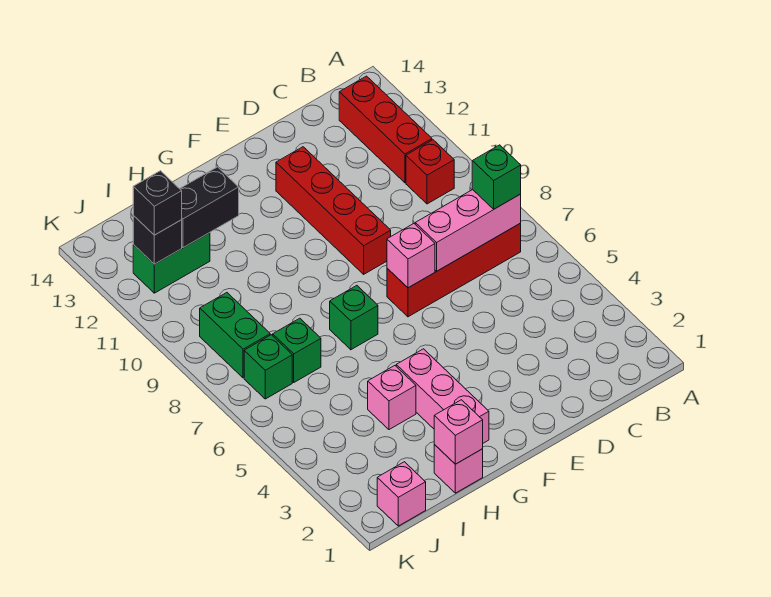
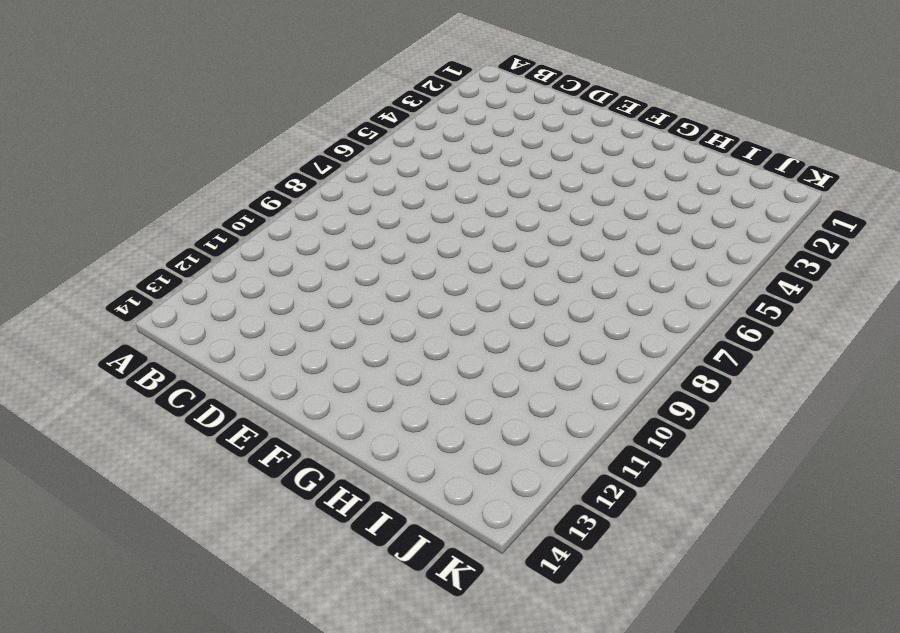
none -> red brick B7:E7 level 1
none -> red brick B10 level 1
none -> red brick B11:B13 level 1

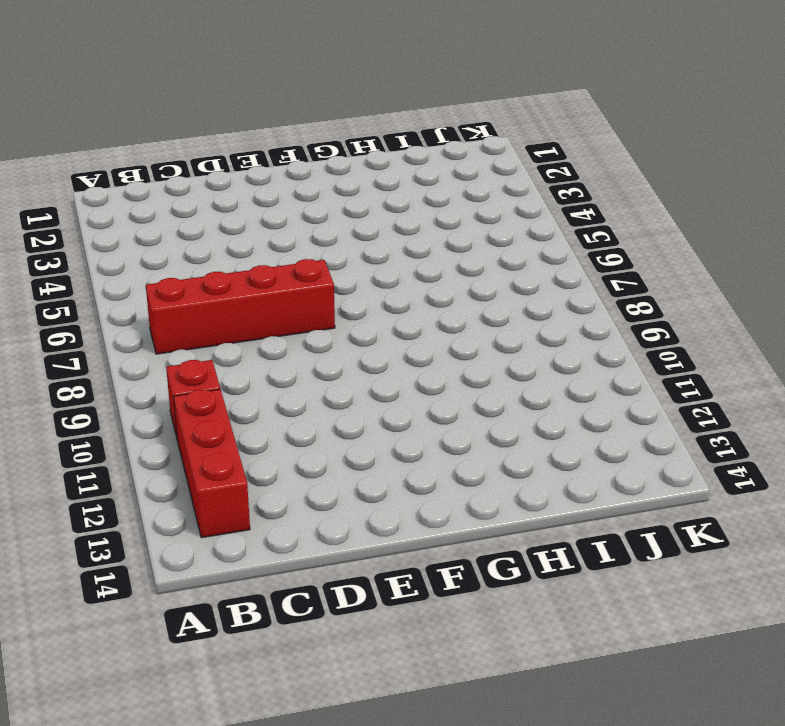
none -> red brick E9:E12 level 1
none -> pink brick G2:G4 level 1
none -> green brick G7 level 1

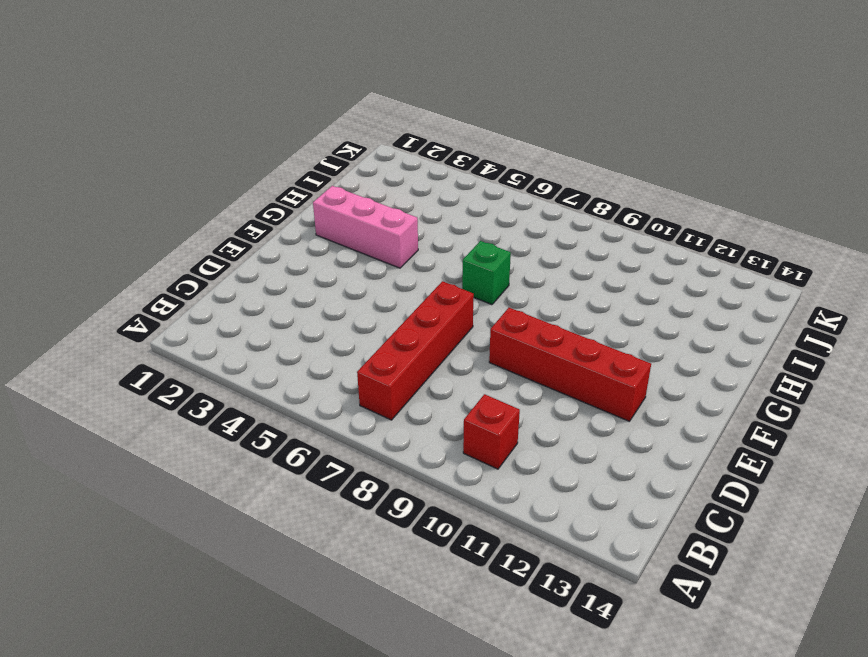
none -> red brick B11:B13 level 1
none -> pink brick H1 level 1
none -> pink brick H4 level 1

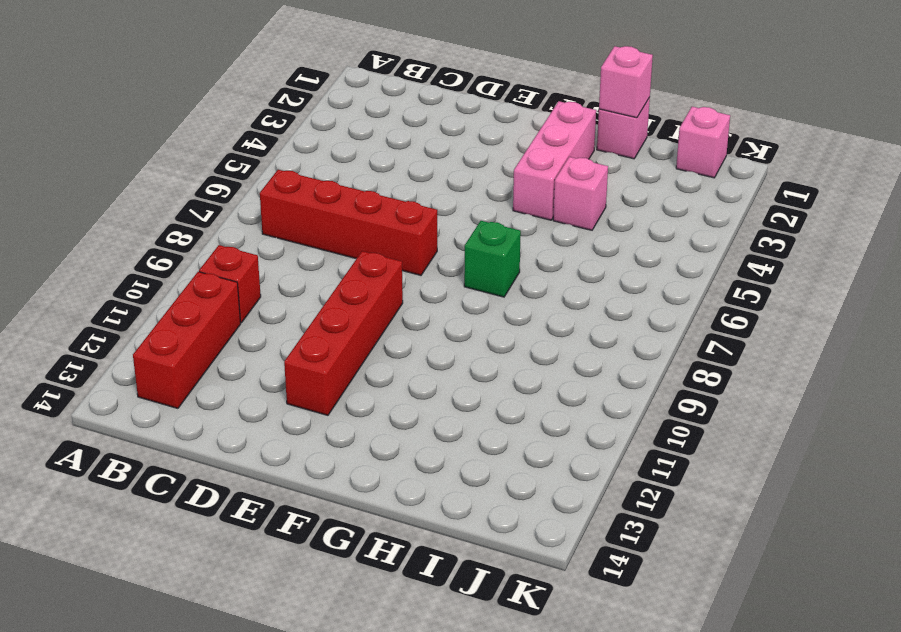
none -> green brick I7 level 1
none -> green brick I12:J12 level 1
none -> green brick J7 level 1

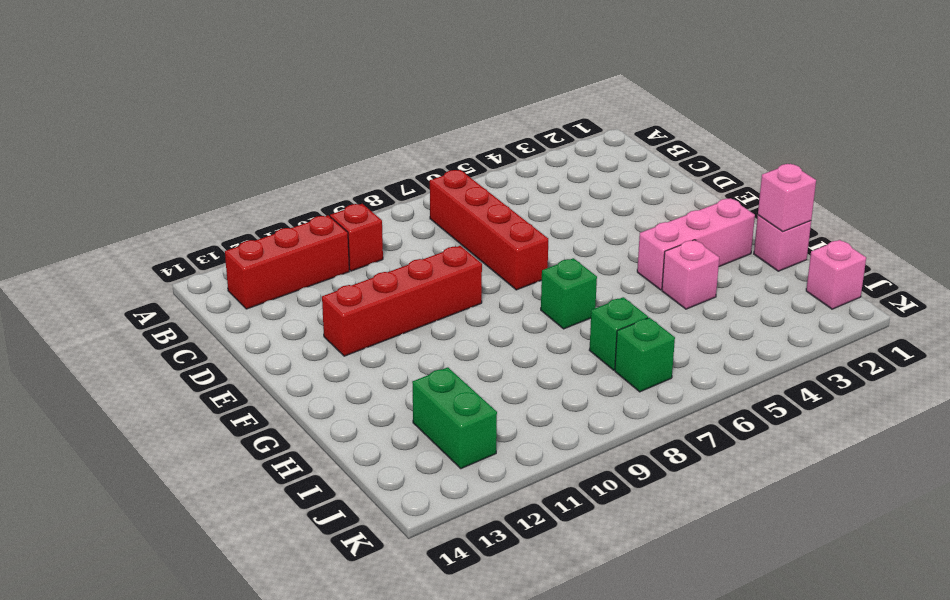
none -> green brick J8:J9 level 1
none -> pink brick B7:D7 level 2
none -> pink brick E7 level 2

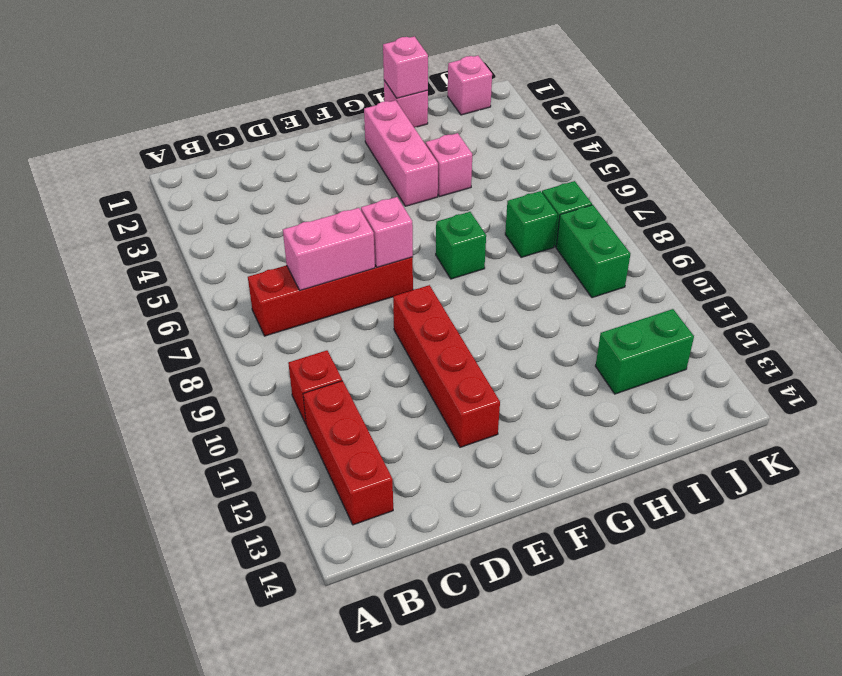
pink brick C7:D7 level 2 -> pink brick B7:D7 level 2
none -> black brick H12:I12 level 2
none -> black brick J12 level 2
none -> green brick B7 level 3

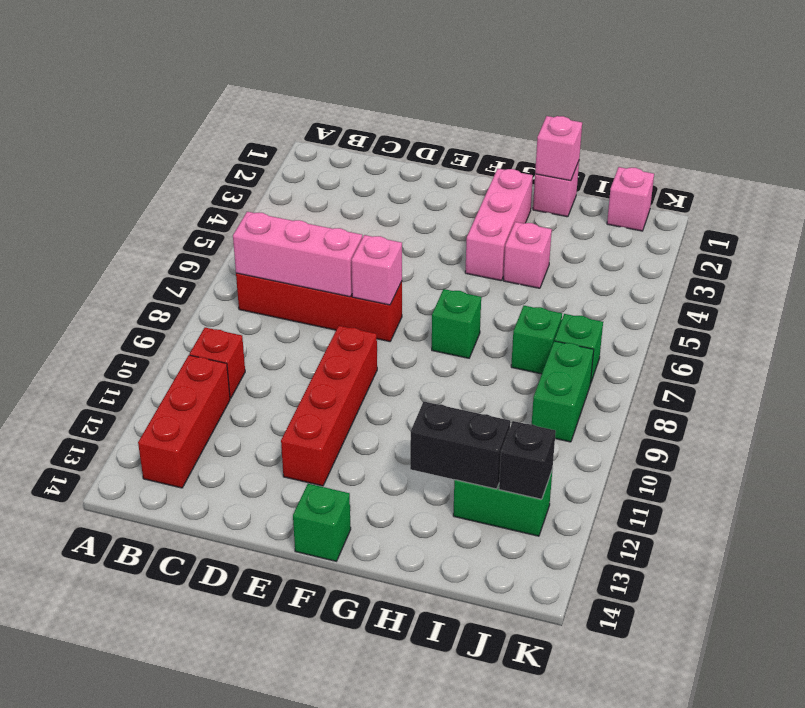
green brick F14 level 1 -> green brick B7 level 3
none -> black brick J12 level 3

